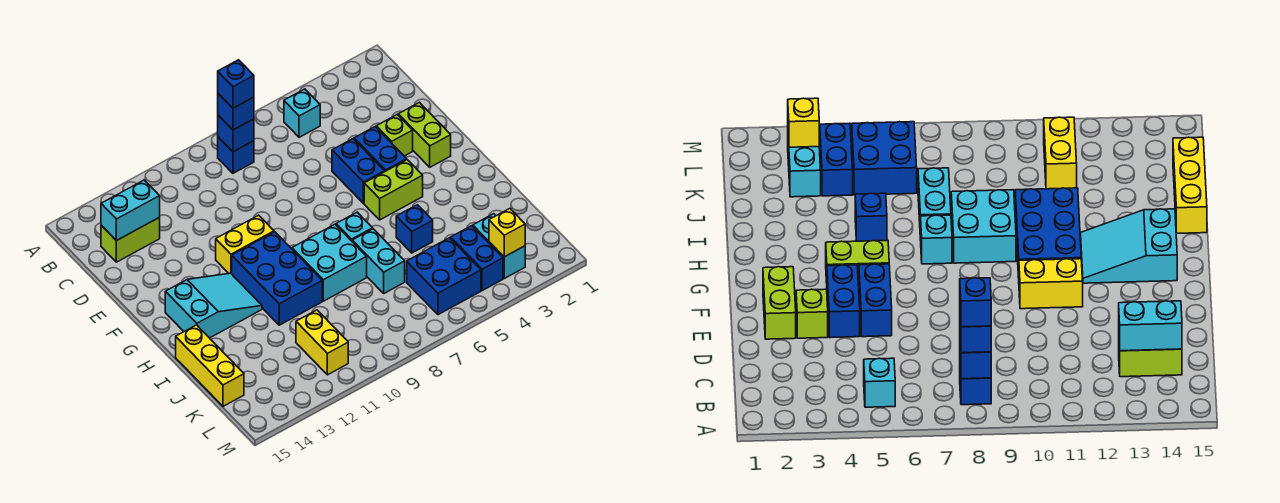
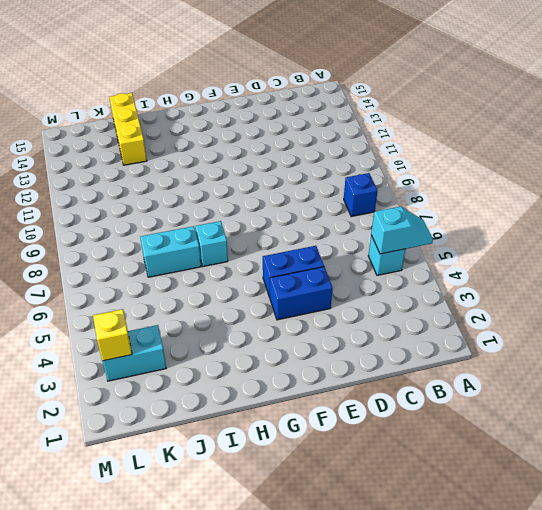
cyan slope A5:B5 level 2 top B -> none
yellow brick J13:J15 level 1 -> yellow brick I15:K15 level 1
none -> lime brick C13:C14 level 1
none -> lime brick E2:F2 level 1
none -> lime brick E3 level 1

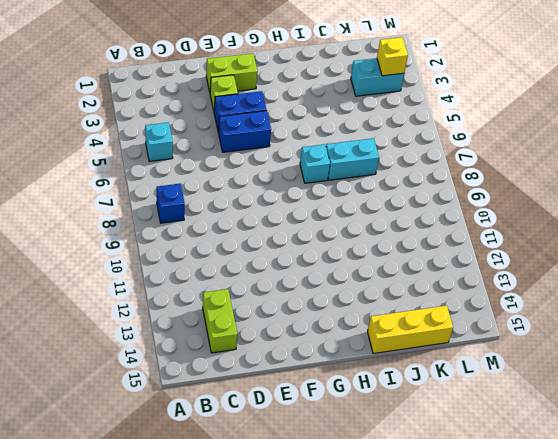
none -> yellow brick F10:F11 level 1
none -> lime brick G4:G5 level 1
none -> blue brick G10:I11 level 1

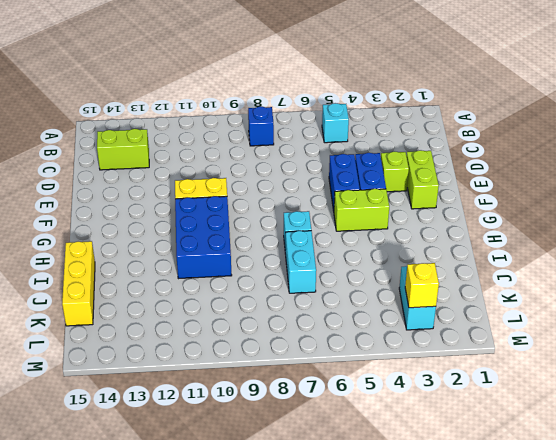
none -> cyan slope G12:H14 level 1 top 14
none -> cyan brick H8:I9 level 1
none -> blue brick I5 level 1

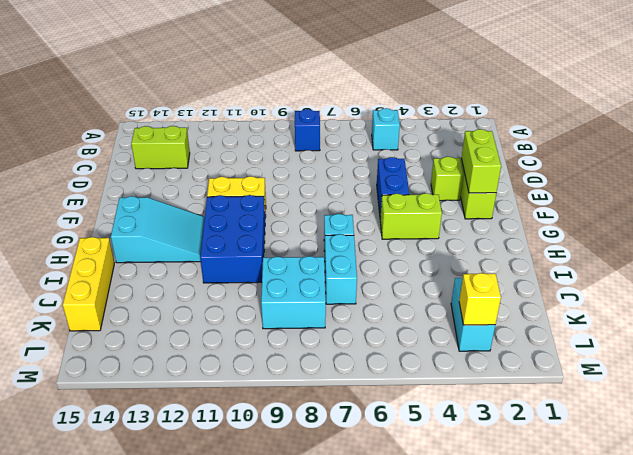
lime brick E2:F2 level 2 -> none
cyan brick J8:K9 level 1 -> cyan brick H8:I9 level 1
none -> blue brick E4:F4 level 1
none -> blue brick I5 level 1
none -> blue brick K4:L4 level 1

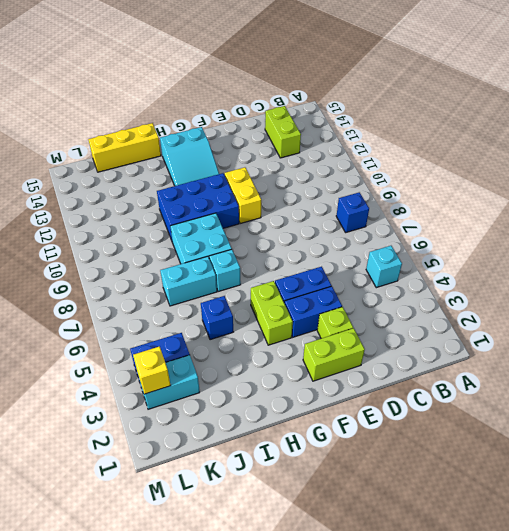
none -> blue brick K5:L6 level 1
none -> yellow brick K11:L11 level 1
none -> blue brick B8 level 2

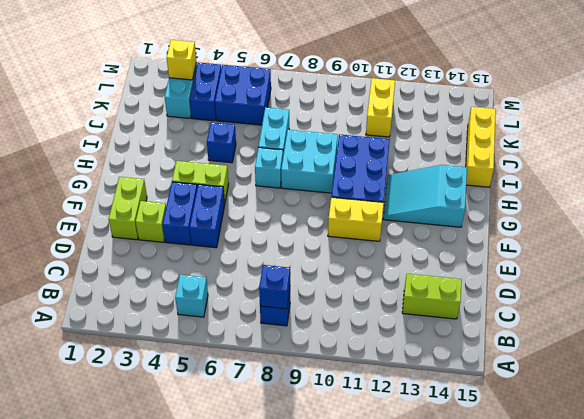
none -> cyan brick C13:C14 level 2
none -> blue brick B8 level 3
none -> blue brick B8 level 4

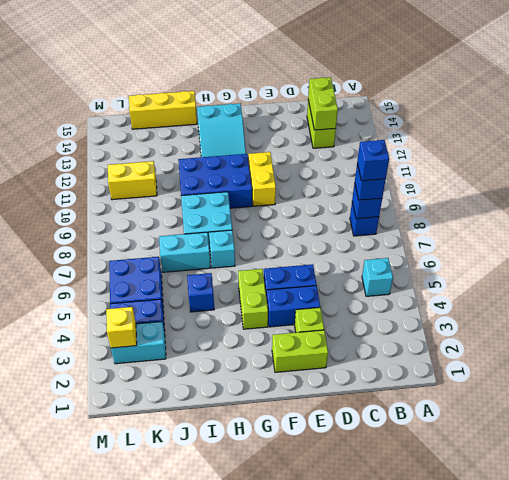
lime brick C13:C14 level 2 -> cyan brick C13:C14 level 2

